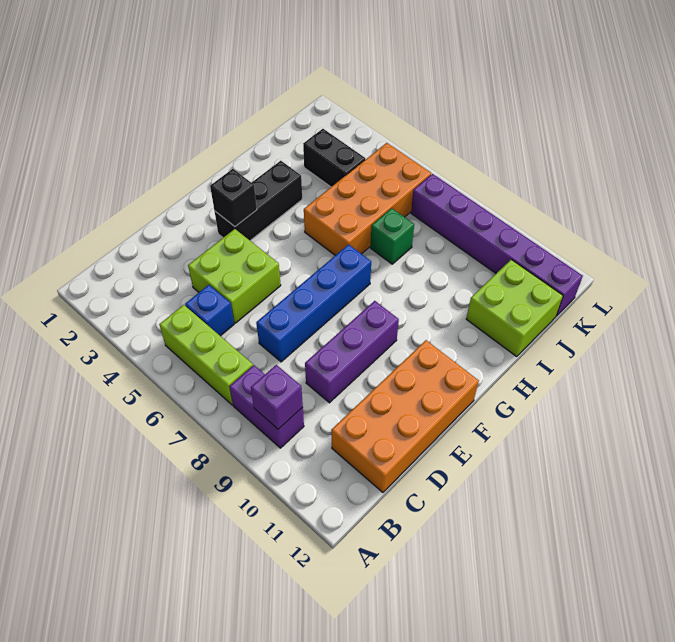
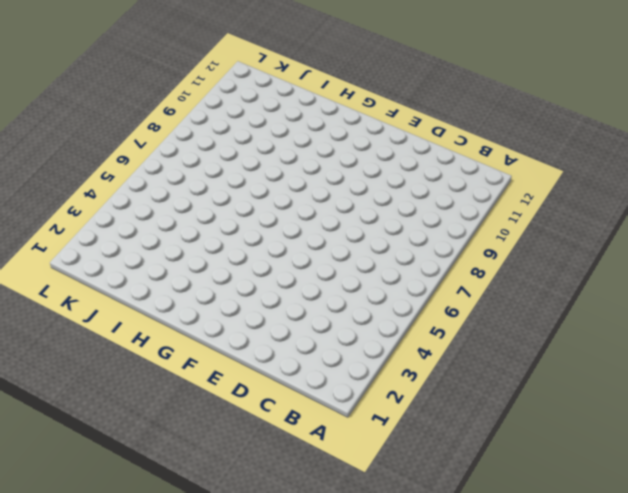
none -> lime brick B5:B7 level 1
none -> purple brick B8:B9 level 1
none -> blue brick C5 level 1

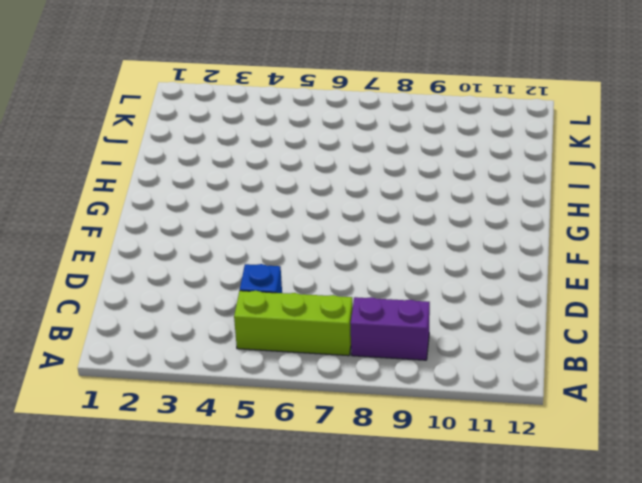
none -> orange brick C11:F12 level 1
none -> lime brick D4:E5 level 1
none -> blue brick D7:G7 level 1

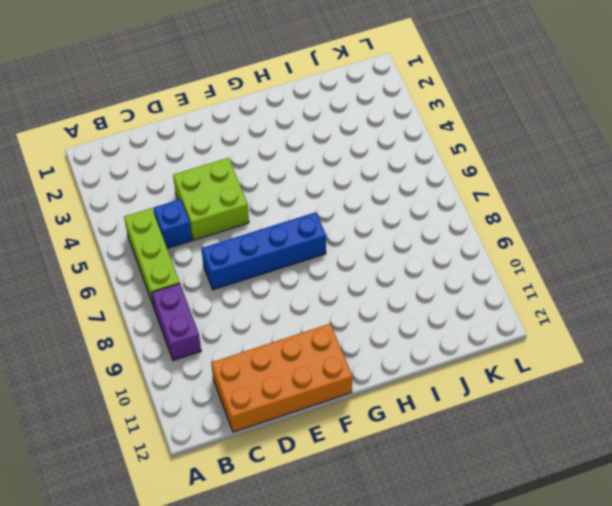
none -> purple brick D9:F9 level 1
none -> black brick F3:H3 level 1
none -> orange brick H5:K6 level 1

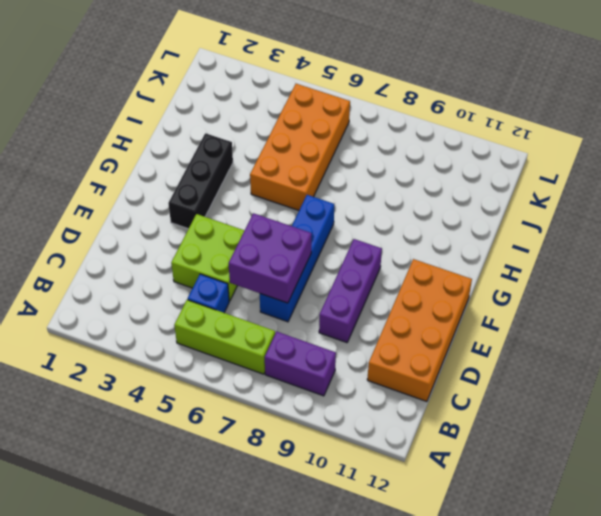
purple brick D6:E7 level 2 -> none
none -> green brick I7 level 1
none -> lime brick I11:J12 level 1
none -> black brick J3:J4 level 1

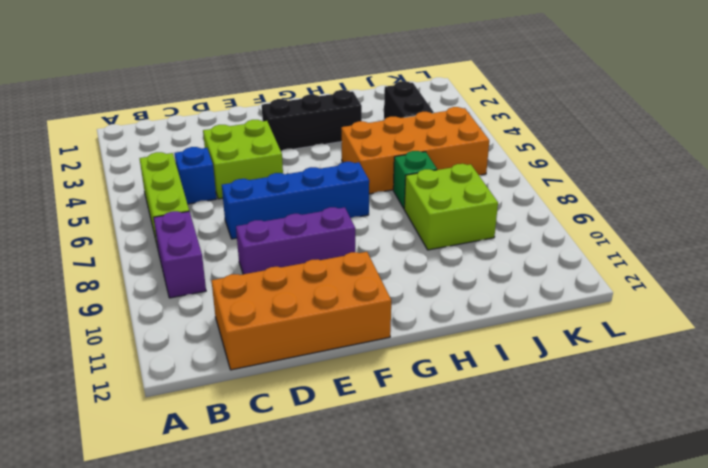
lime brick I8:J9 level 1 -> lime brick I11:J12 level 1
none -> purple brick K7:K12 level 1
none -> purple brick B9 level 2
none -> black brick F3 level 2

